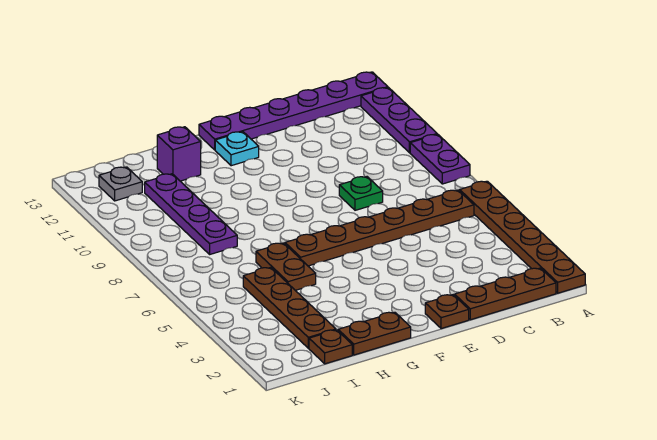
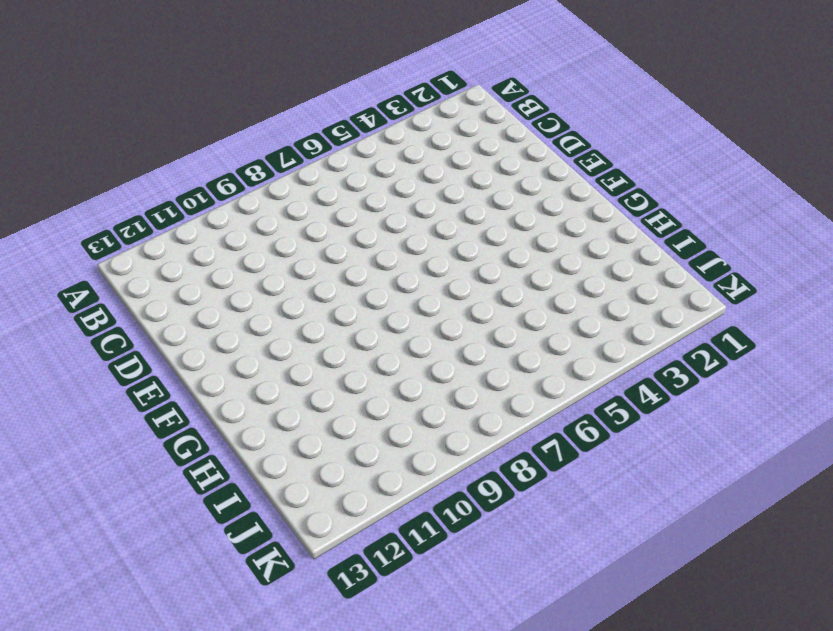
none -> brown plate A1:A6 level 1
none -> purple plate A8:A9 level 1
none -> purple plate A10:A12 level 1

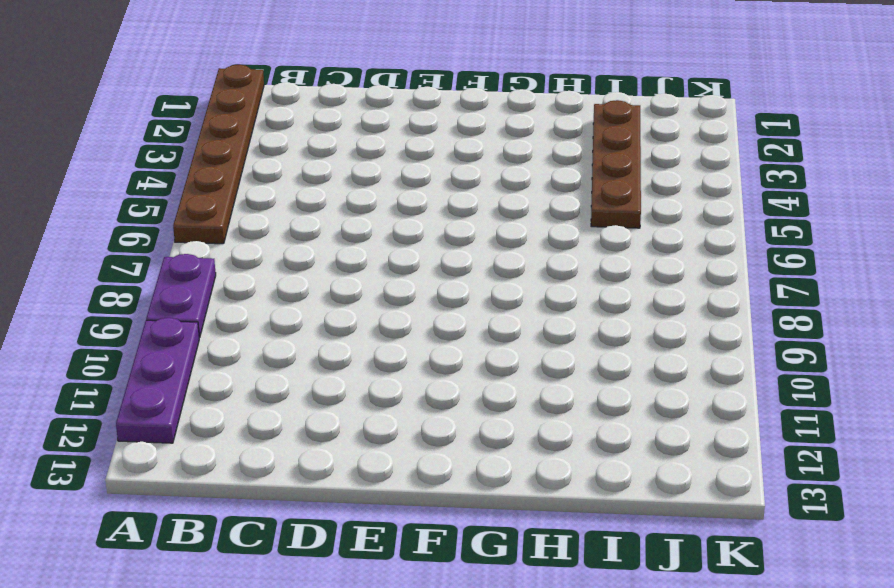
none -> purple plate A13:F13 level 1
none -> brown plate B1:D1 level 1
none -> brown plate B6:G6 level 1

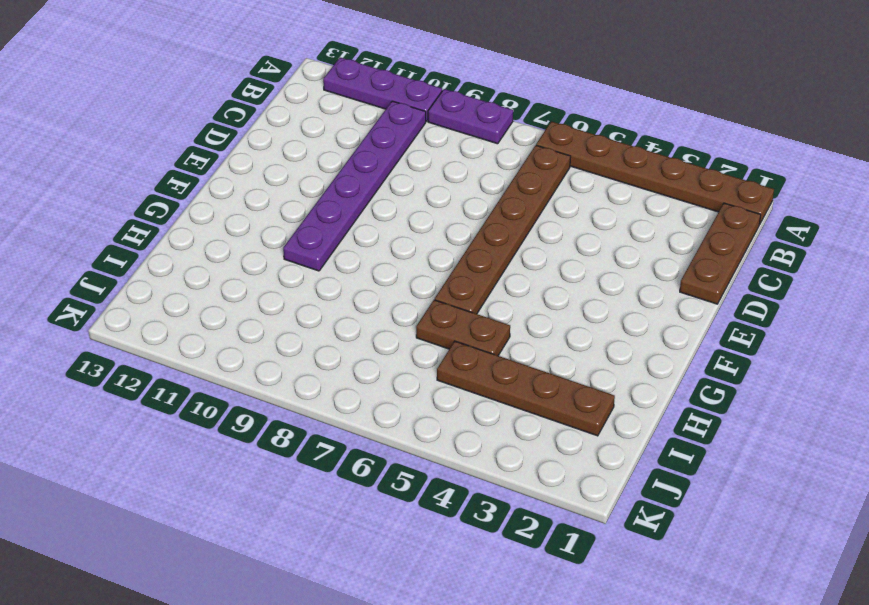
purple plate B10:G10 level 1 -> purple plate A13:F13 level 1
none -> green plate D8 level 1
none -> brown plate E1 level 1
none -> cyan plate F12 level 1

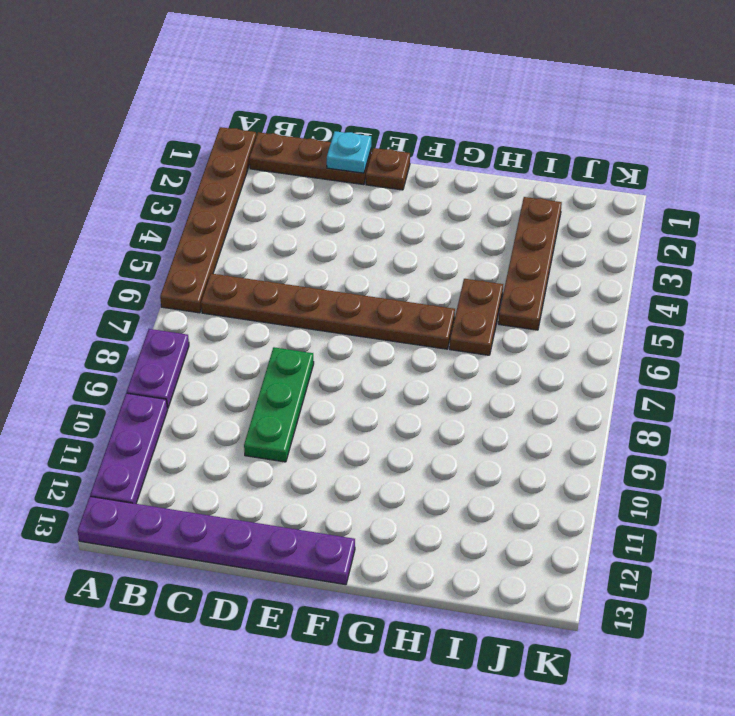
cyan plate D1 level 2 -> cyan plate F12 level 1
green plate D8:D10 level 1 -> green plate D8 level 1
none -> brown plate G1:H1 level 1
none -> purple brick H12 level 1
none -> brown plate I1 level 1

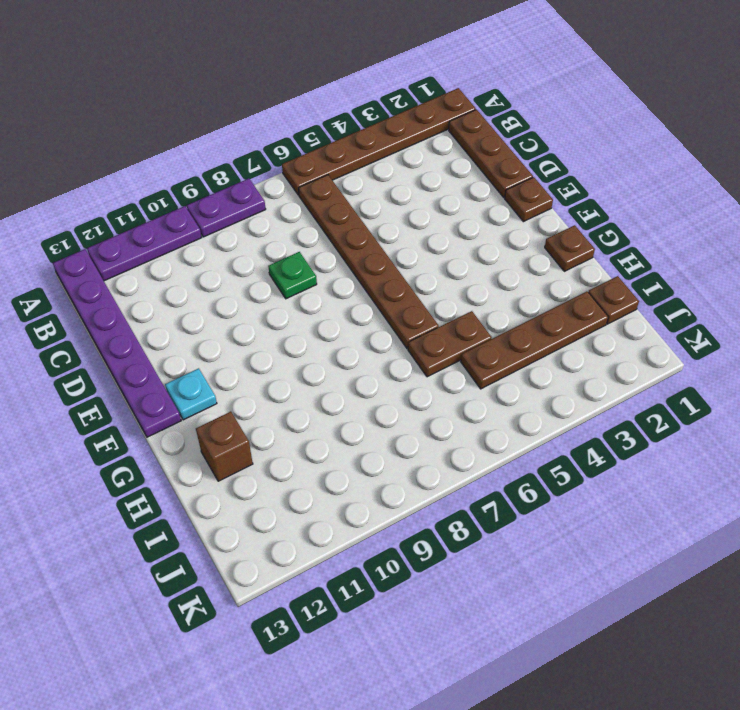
brown plate G1 level 1 -> brown plate G1:H1 level 1
brown brick H12 level 1 -> purple brick H12 level 1
none -> purple plate I8:I11 level 1
none -> grey plate J12 level 1

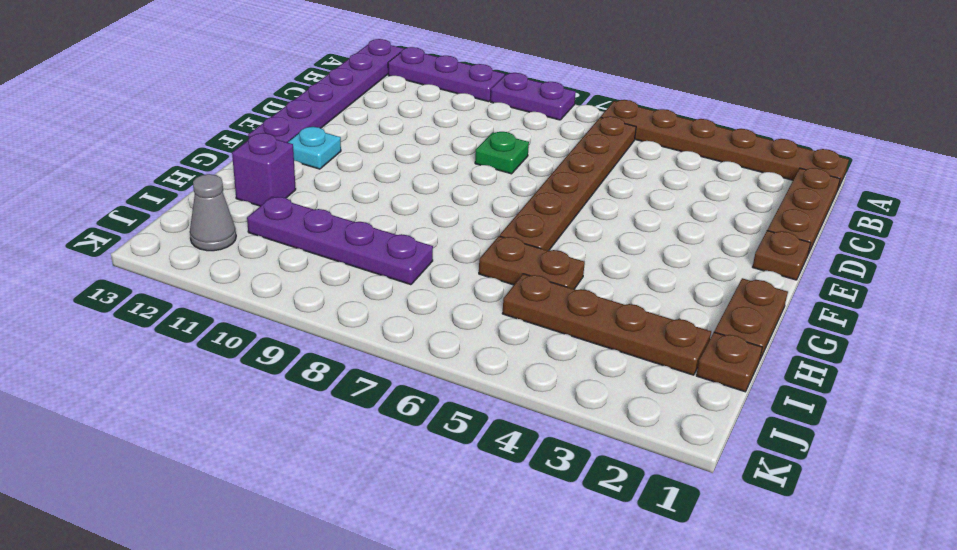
grey cone J12 level 1 -> grey plate J12 level 1

